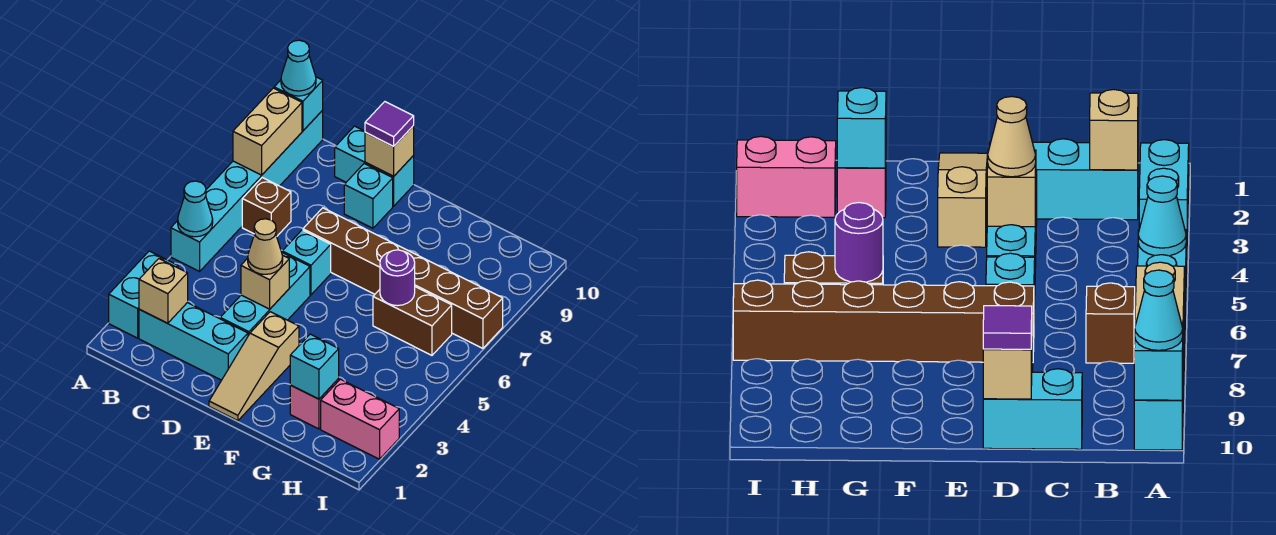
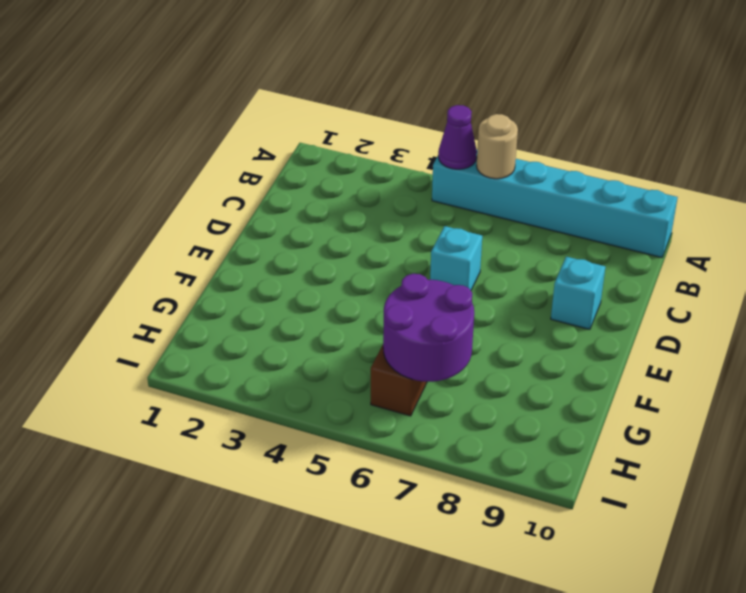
purple cone A5 level 2 -> cyan cone A5 level 2
tan round brick A6 level 2 -> none
purple round brick G6:H7 level 2 -> purple round brick G6 level 2
none -> cyan brick A2:A3 level 1
none -> cyan brick B2:D2 level 1
none -> brown brick B7 level 1

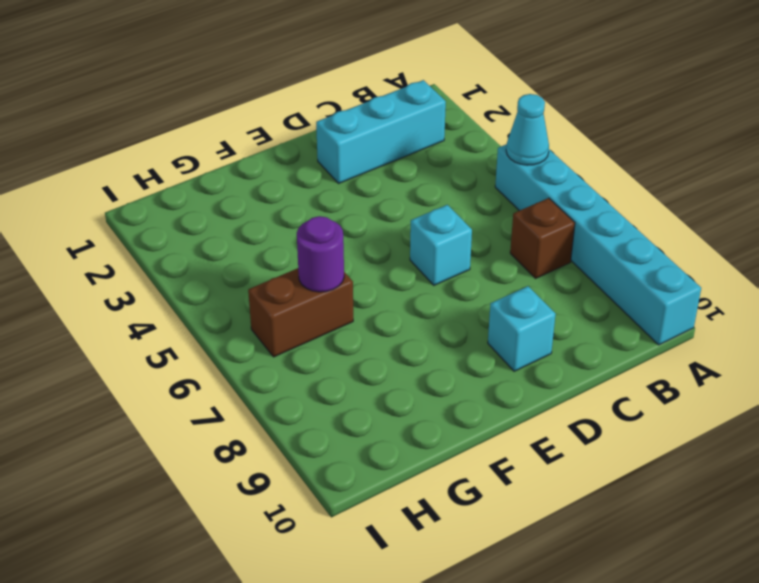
none -> cyan brick A2:A3 level 1
none -> cyan brick C10:D10 level 1
none -> cyan brick D3:D5 level 1

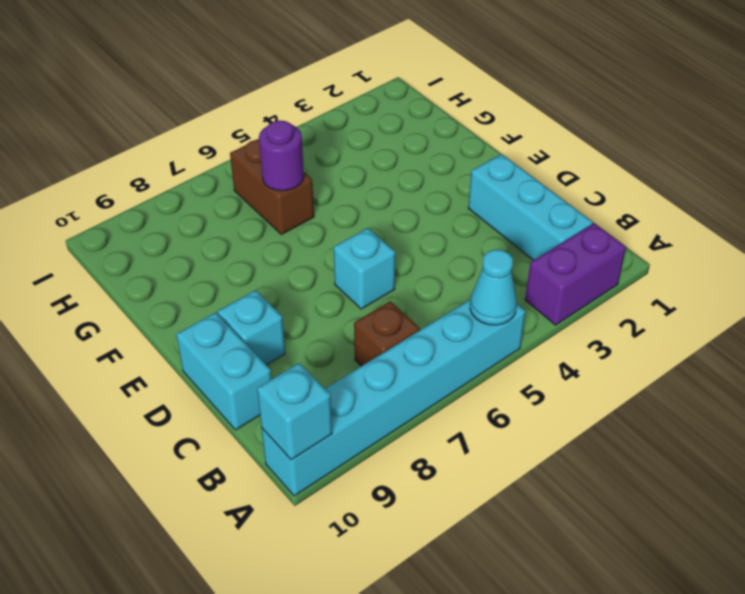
purple brick A2:A3 level 1 -> cyan brick A2:A3 level 1
none -> cyan brick D3:D5 level 1
none -> brown brick D7:I7 level 1
none -> tan slope E1:E3 level 1 top 3

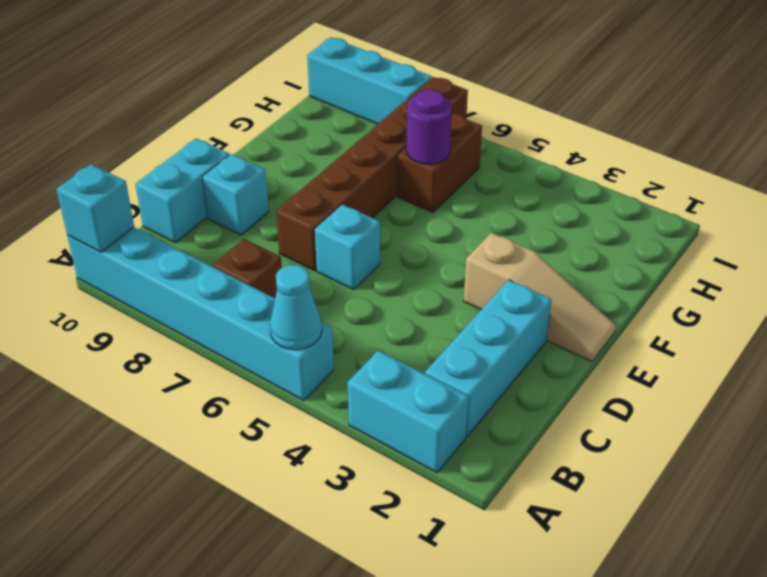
cyan brick I8:I10 level 1 -> cyan brick D3:D5 level 1
none -> pink brick G2 level 1
none -> pink brick H2:I2 level 1
none -> tan brick A8:A9 level 2

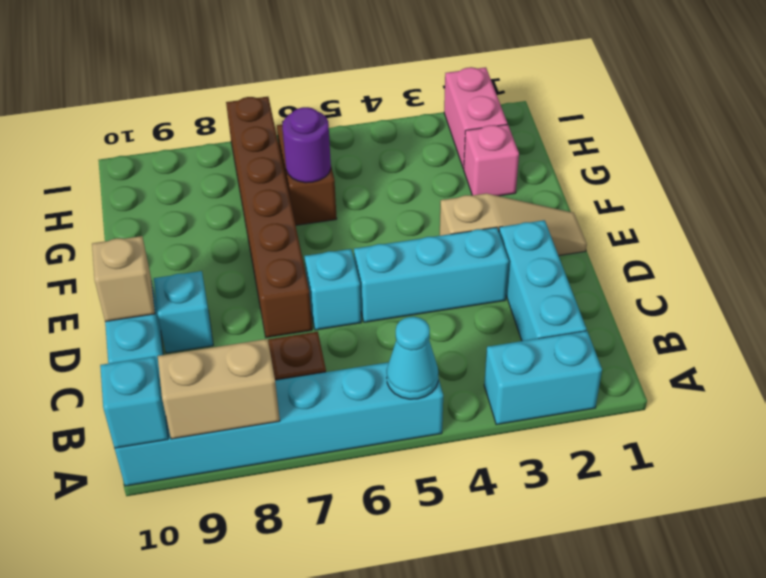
none -> tan brick B2 level 2
none -> tan brick D4 level 2
none -> cyan brick G2 level 2

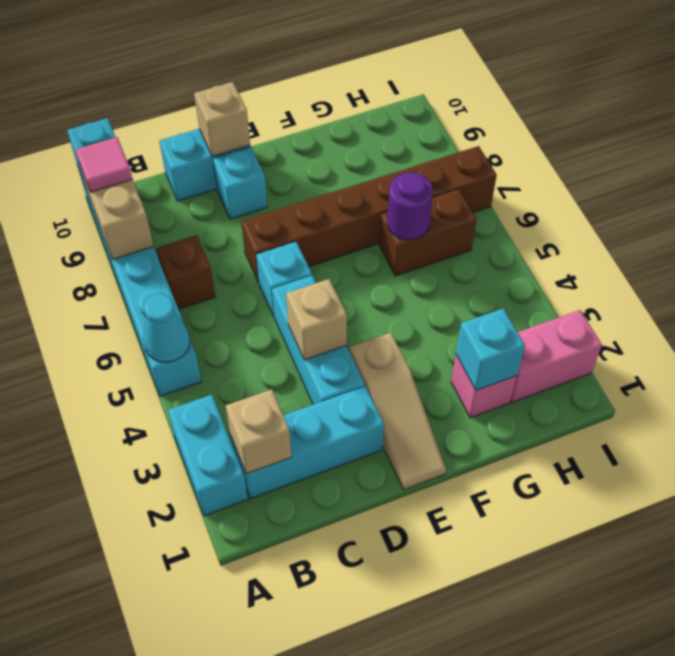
pink tile A9 level 3 -> none
none -> cyan cone A10 level 3
none -> tan cone D4 level 3
none -> purple tile D10 level 3

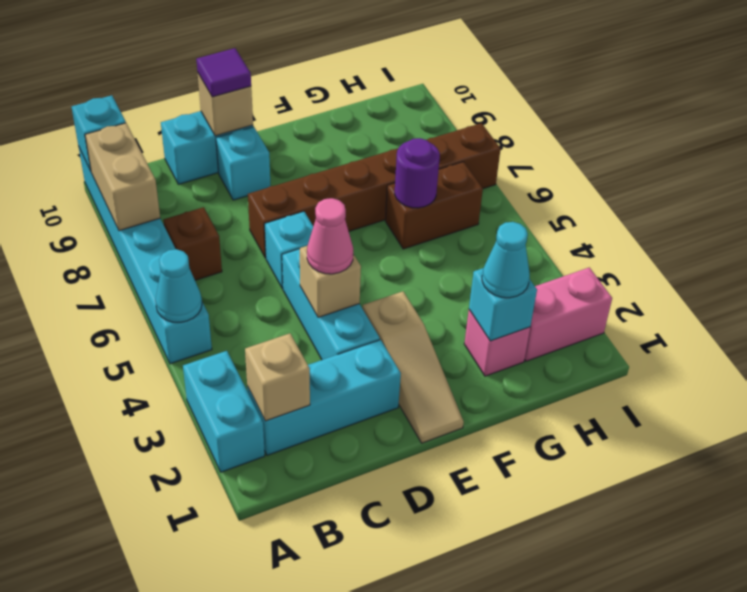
pink cone D4 level 3 -> tan cone D4 level 3
cyan cone G2 level 3 -> cyan cone A10 level 3

